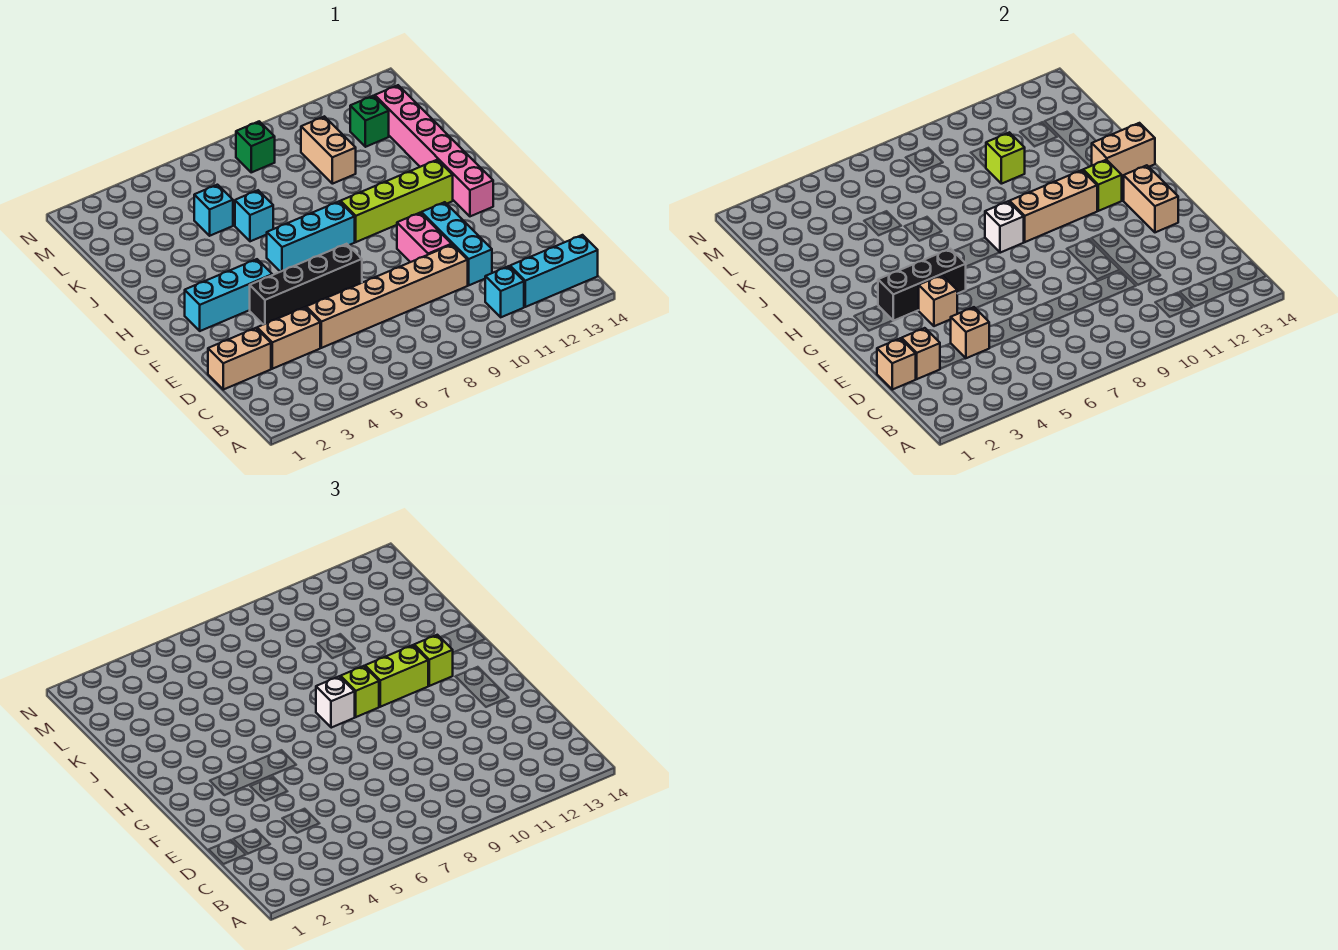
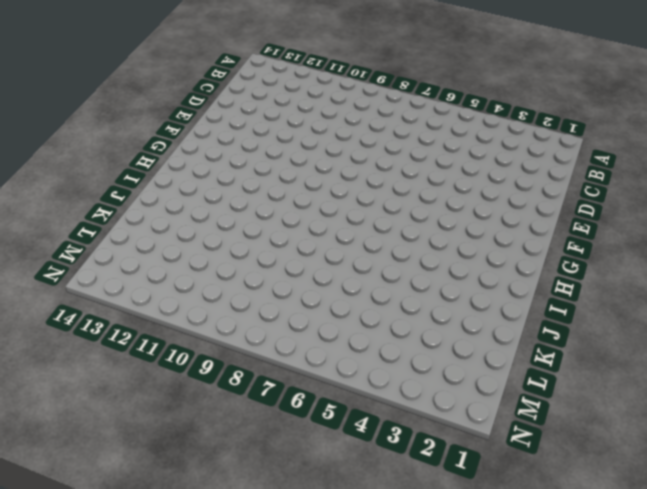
none -> cyan brick B11 level 1
none -> cyan brick B12:B14 level 1
none -> tan brick D1:D2 level 1
none -> tan brick D3:D4 level 1

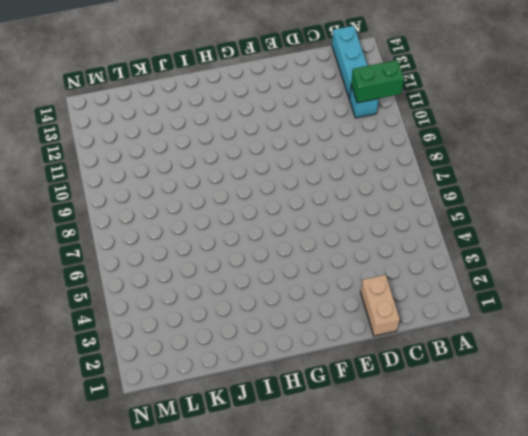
green brick A11:B11 level 2 -> none
none -> tan brick D3:D4 level 1
none -> tan brick D5:D10 level 1
none -> cyan brick D11:F11 level 1
none -> pink brick E10:F10 level 1

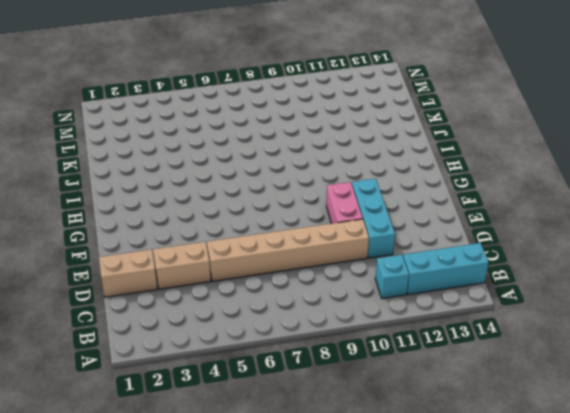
none -> black brick F4:F7 level 1
none -> cyan brick G2:G4 level 1
none -> pink brick G13:L13 level 1
none -> cyan brick H6:H8 level 1

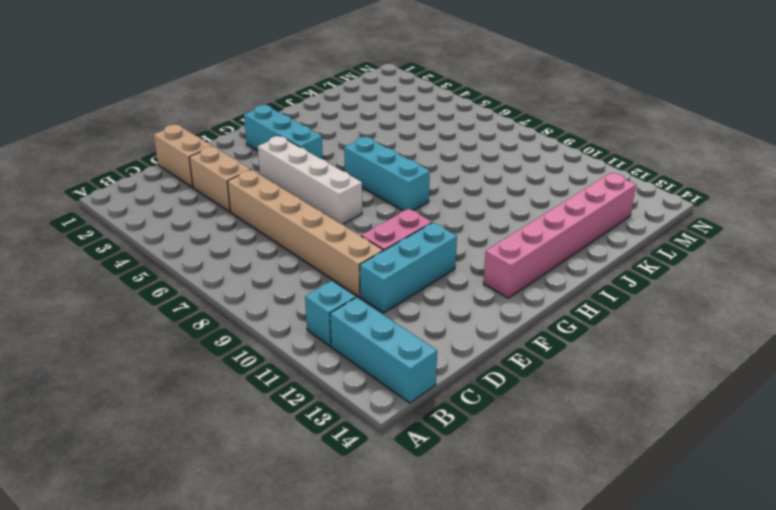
white brick F4:F7 level 1 -> black brick F4:F7 level 1
none -> lime brick H9:H12 level 1
none -> cyan brick J6 level 1
none -> cyan brick K5 level 1
none -> tan brick K10:L10 level 1

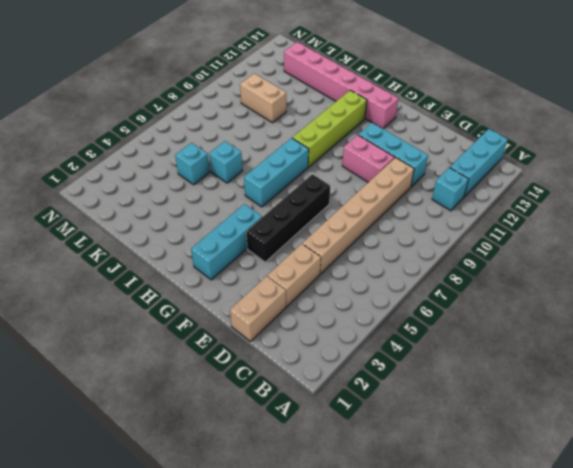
none -> green brick L12 level 1
none -> green brick M8 level 1
none -> tan brick D1 level 2
none -> tan brick D2 level 2

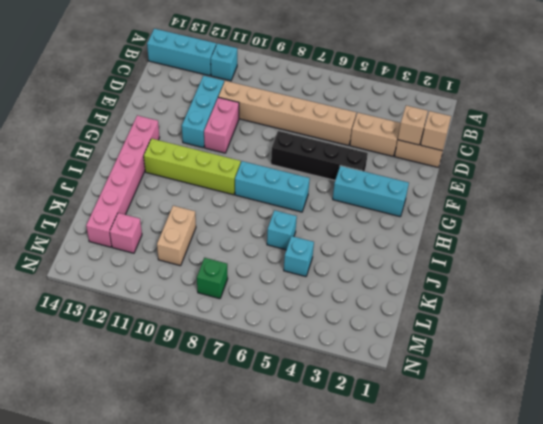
pink brick L12 level 1 -> green brick L12 level 1
none -> tan brick D4 level 2
none -> tan brick F4 level 2
none -> tan brick F13:G13 level 2
none -> black brick G3:G5 level 2

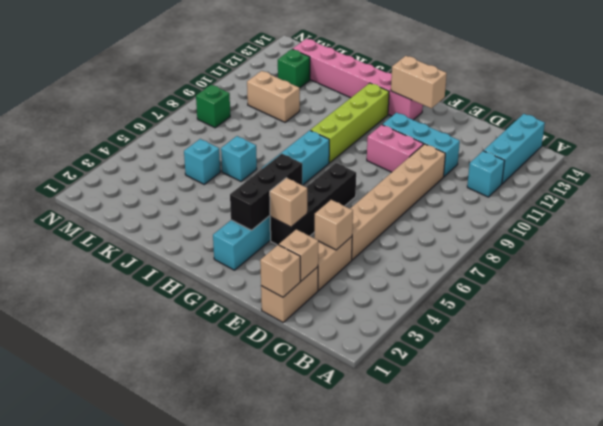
none -> white brick H8 level 2
none -> tan brick H9:H11 level 2
none -> lime brick H12 level 2
none -> tan brick I13:I14 level 2

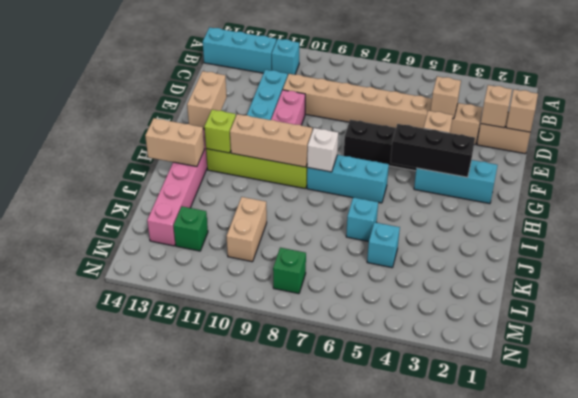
none -> lime brick K10 level 2
none -> white brick H8 level 3
none -> lime brick H9 level 3
none -> lime brick H10:H11 level 3

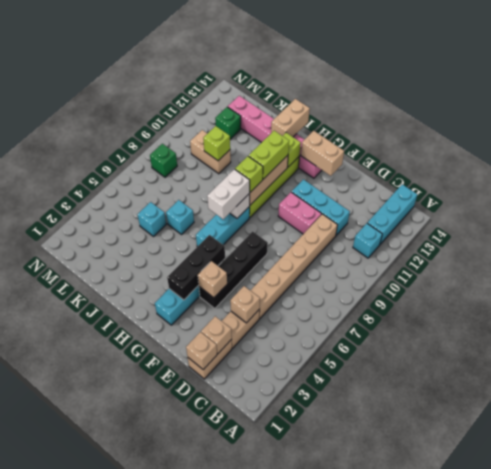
white brick H7:H8 level 3 -> white brick H8 level 3
none -> lime brick H12 level 3

